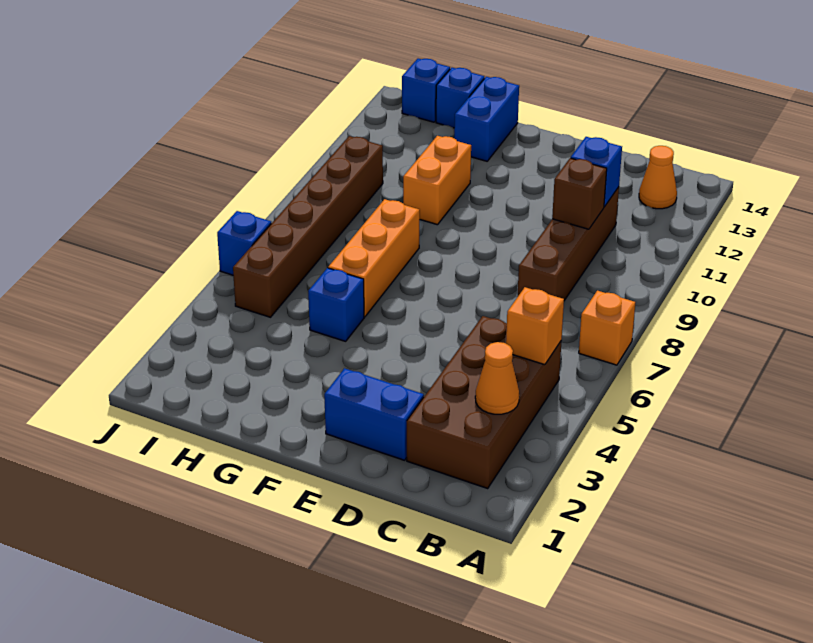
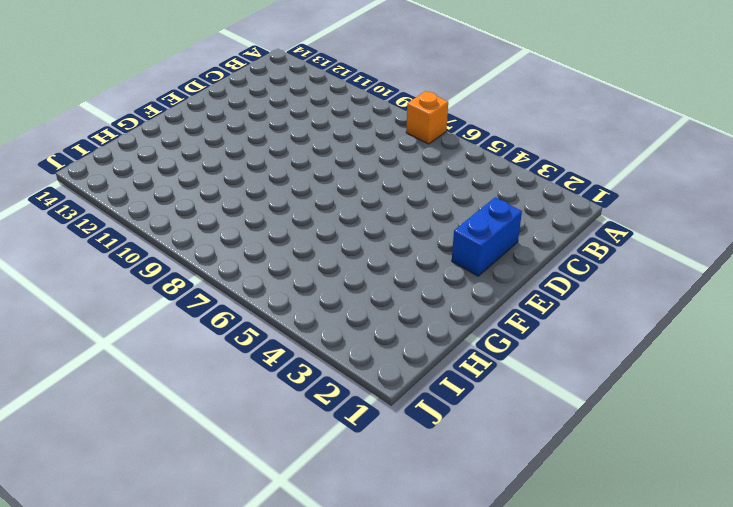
none -> brown brick B2:C5 level 1
none -> orange cone B13 level 1
none -> brown brick C8:C11 level 1

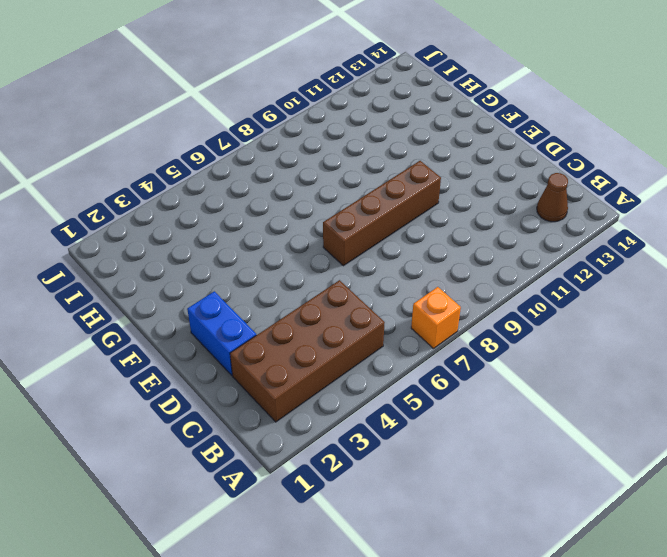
brown cone B13 level 1 -> orange cone B13 level 1
brown brick E7:E10 level 1 -> brown brick C8:C11 level 1
none -> blue brick G5 level 1
none -> orange brick G6:G8 level 1
none -> orange brick G10:G11 level 1

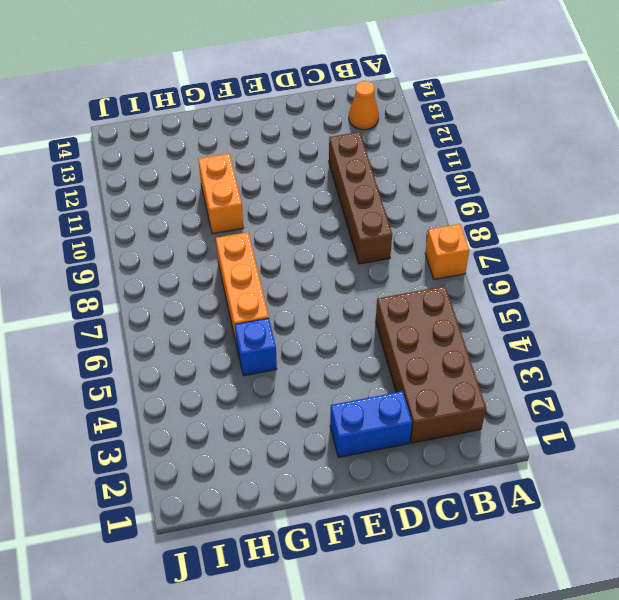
none -> blue brick G13:G14 level 1
none -> blue brick H14 level 1
none -> brown brick I5:I10 level 1

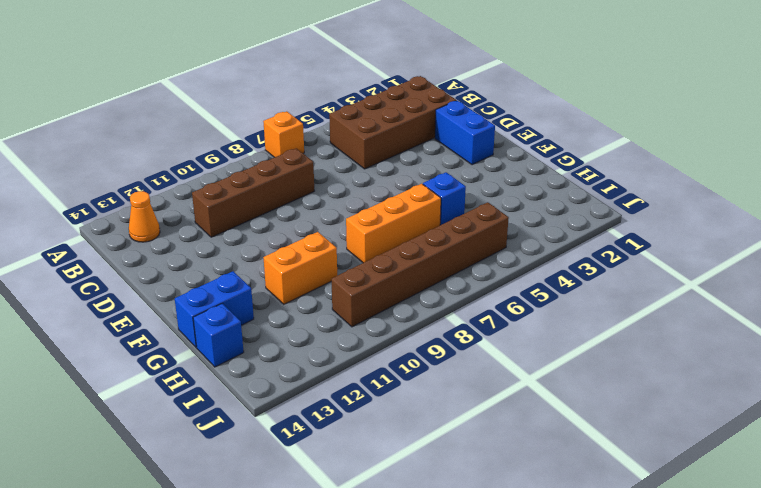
none -> blue brick I14 level 1
none -> blue brick J6 level 1
none -> orange cone B3 level 2

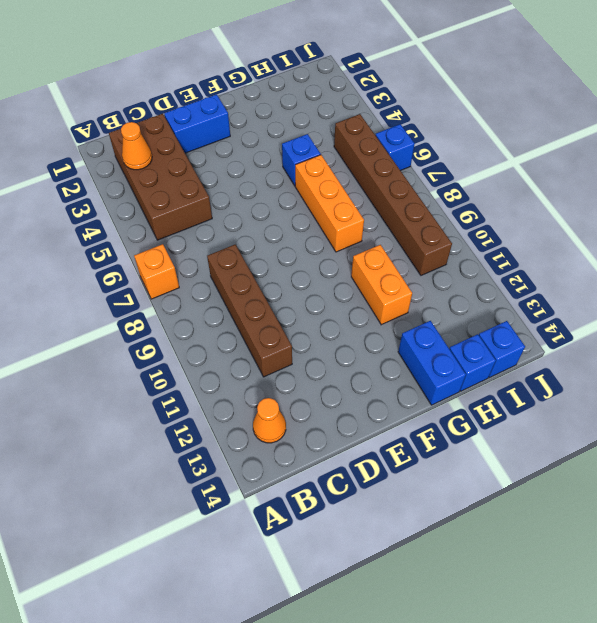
none -> orange brick B5 level 2
none -> brown brick C10 level 2
none -> blue brick C11 level 2

